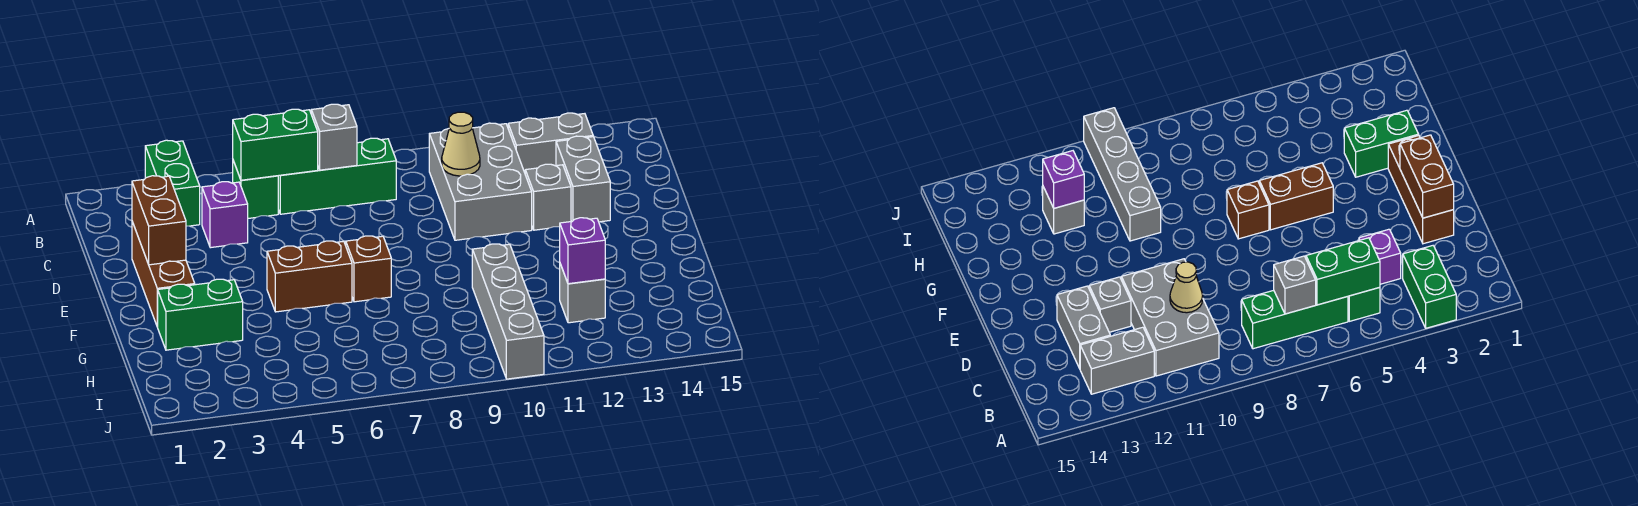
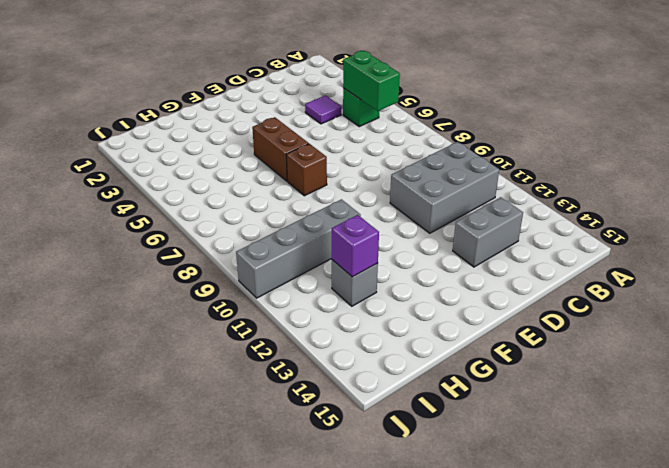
purple tile C4 level 1 -> purple brick C4 level 1
none -> green brick A3:B3 level 1
none -> green brick B6:B8 level 1
none -> grey brick B12:B13 level 1

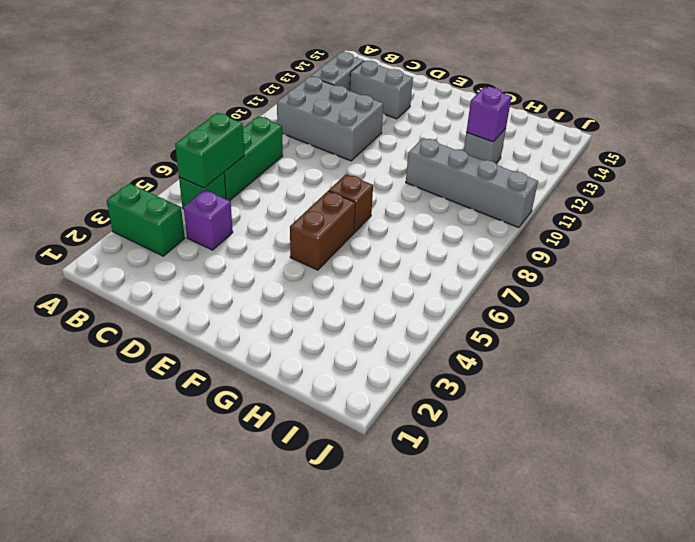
none -> brown brick D2:F2 level 1
none -> grey brick D12 level 1
none -> green brick G2:G3 level 1

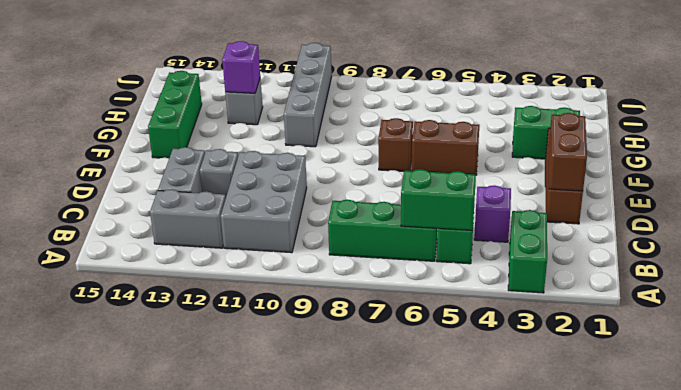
green brick F14:H14 level 1 -> none
none -> grey brick B7 level 2
none -> tan cone C10 level 2

